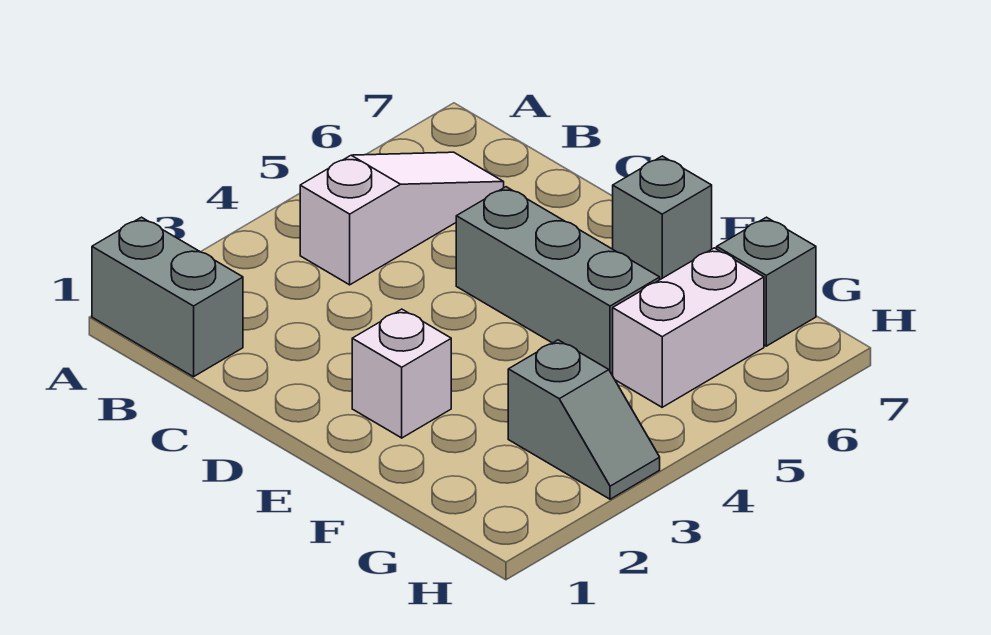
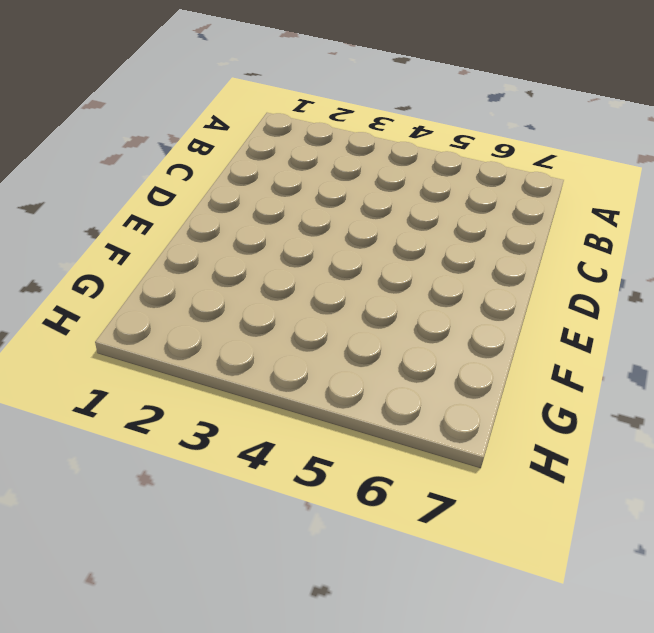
none -> grey brick A1:B1 level 1
none -> white slope B4:B6 level 1 top 4

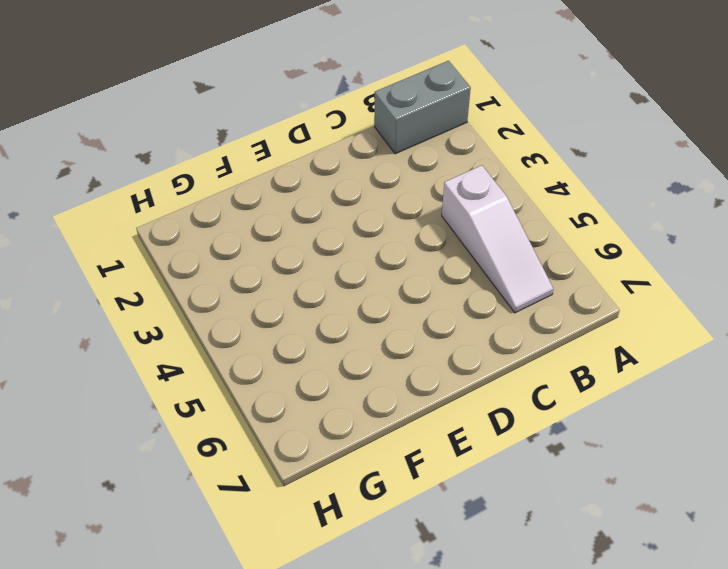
none -> grey brick D5:F5 level 1
none -> white brick E2 level 1

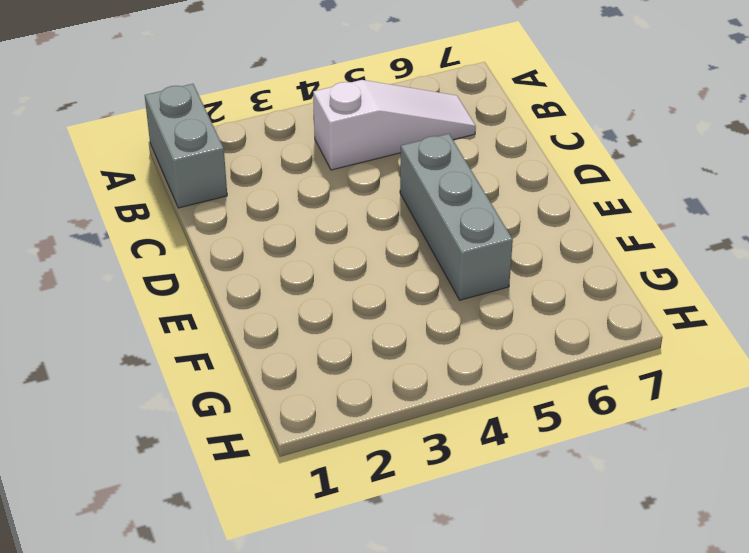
none -> white brick E2 level 1
none -> grey brick E7 level 1

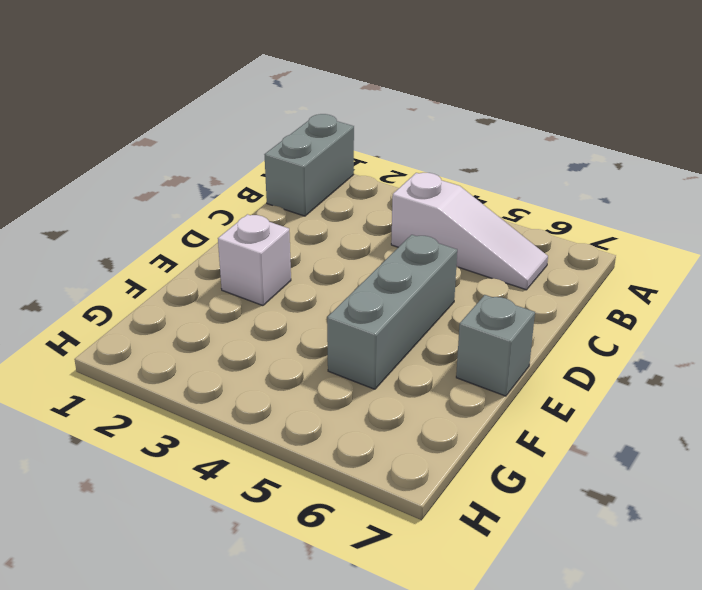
none -> grey slope G3:H3 level 1 top G
none -> white brick G5:G6 level 1

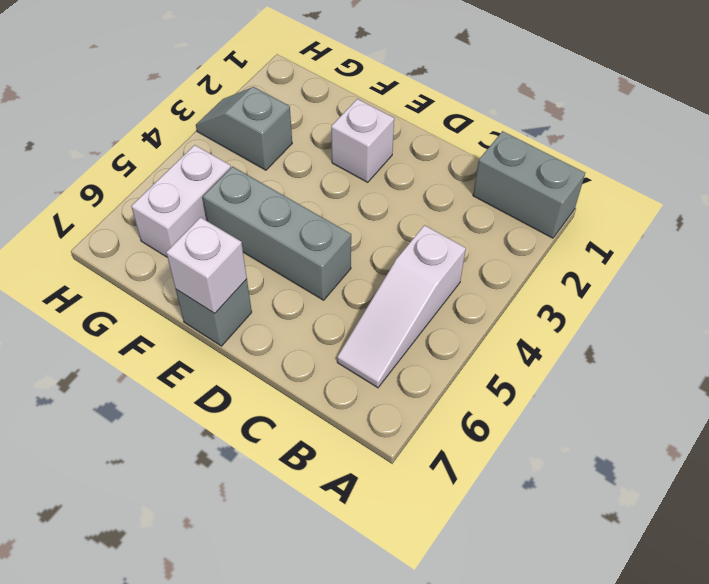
white brick E7 level 2 -> none
none -> grey brick G7 level 1

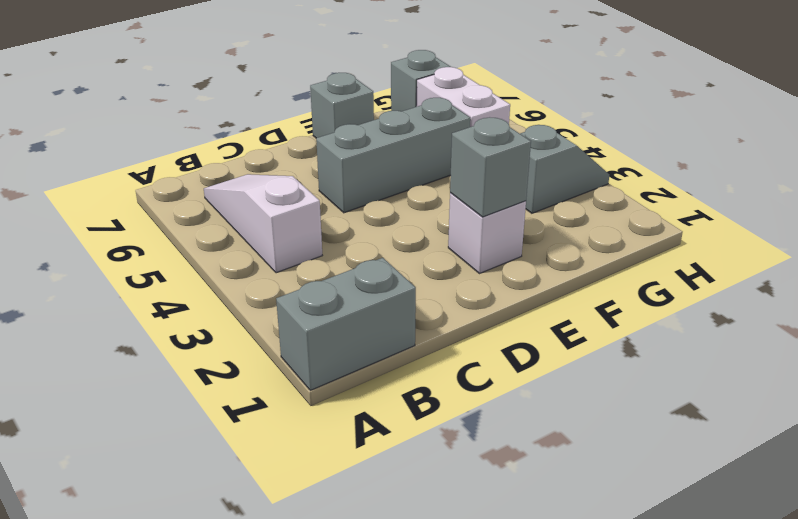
grey brick E2 level 2 -> none

